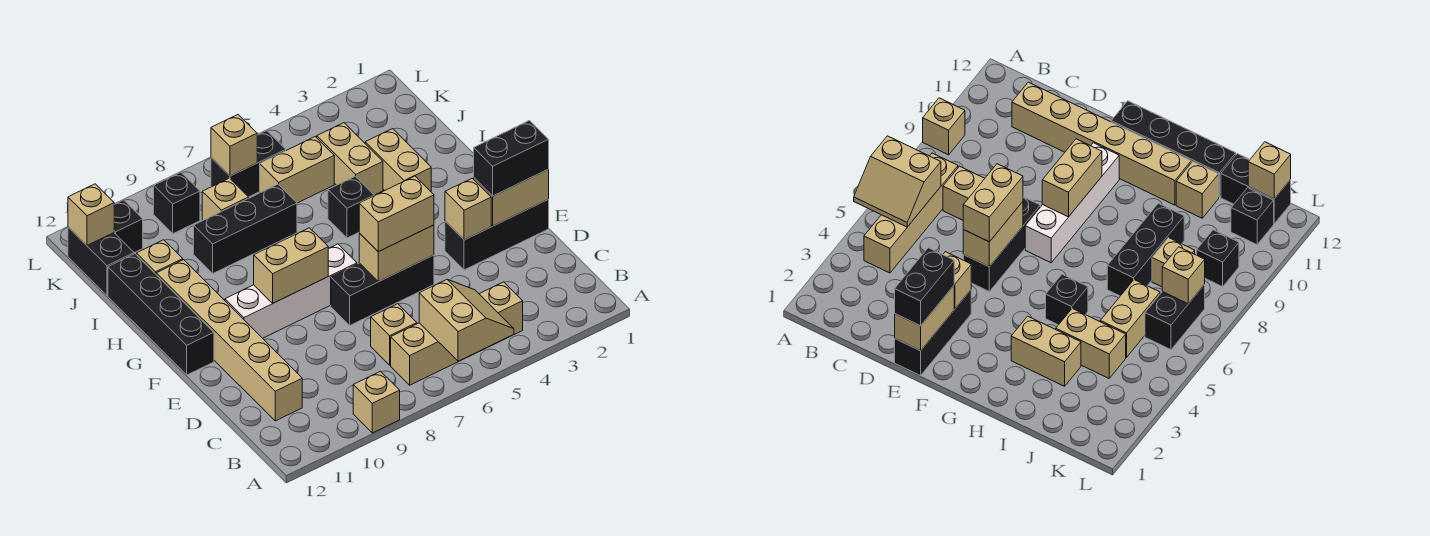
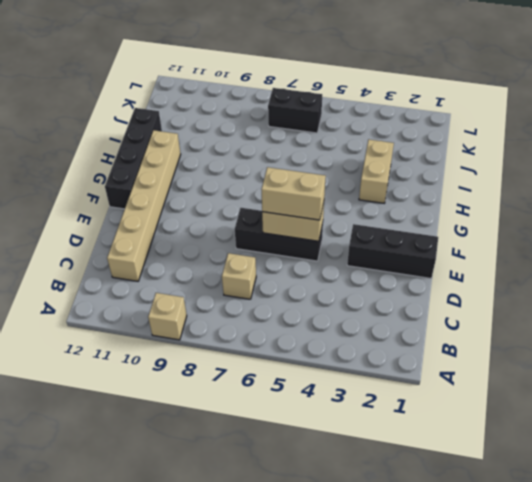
none -> tan brick B4:B7 level 1
none -> white brick F7:F10 level 1
none -> black brick H5 level 1

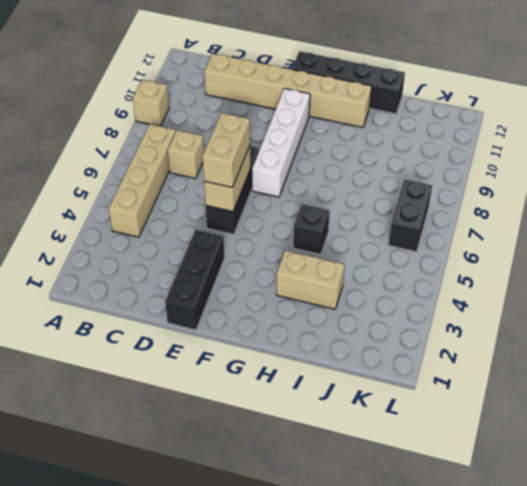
none -> tan brick I4:J4 level 1
none -> black brick I7:I9 level 1
none -> tan brick I11 level 1

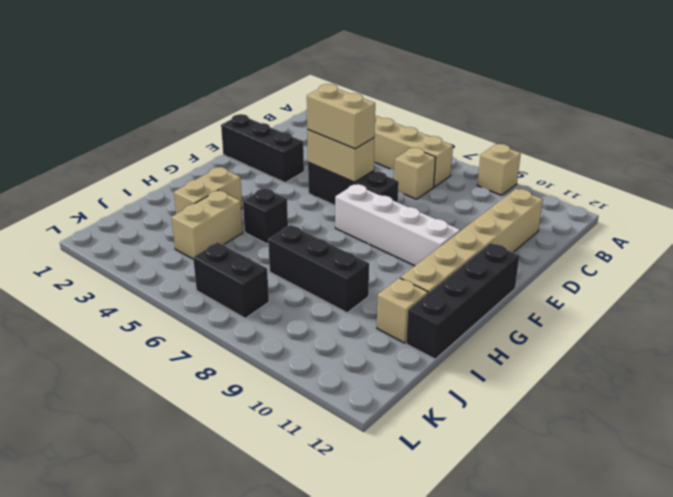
none -> tan brick J5:J6 level 1
none -> tan brick J8 level 1
none -> black brick J12:K12 level 1

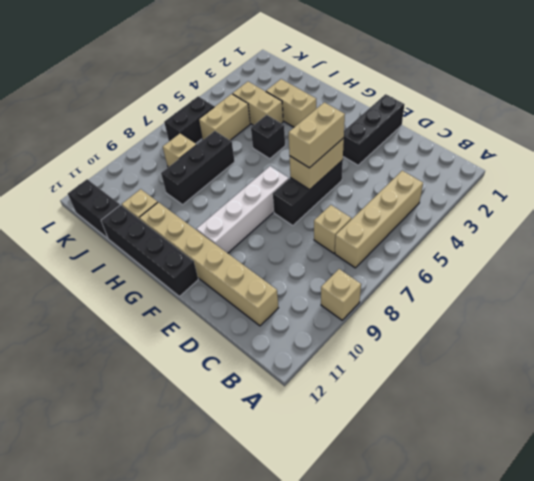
none -> black brick K9 level 1
none -> black brick K11 level 1
none -> tan slope A5:B6 level 2 top 6

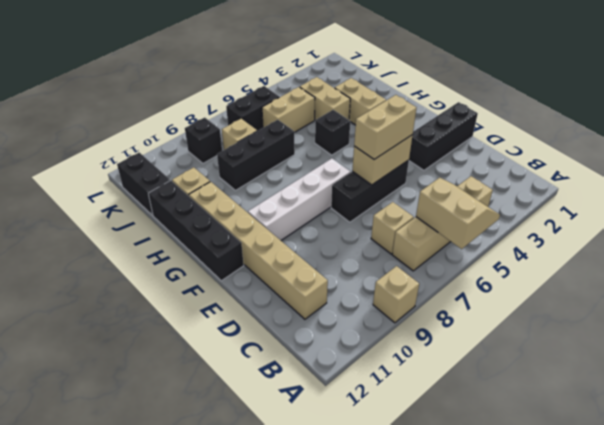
none -> black brick K11 level 1
none -> tan brick E1:E2 level 2
none -> tan brick E3 level 2

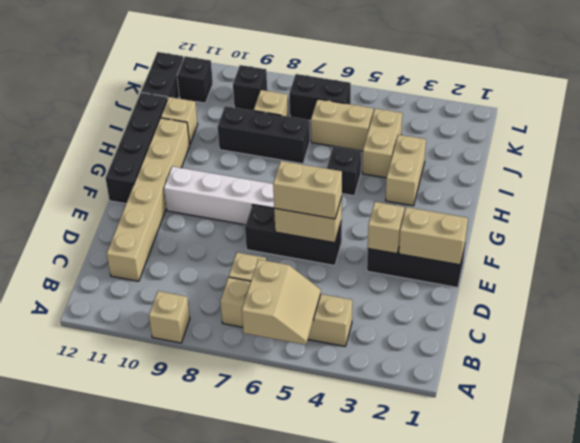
none -> tan brick F8:F9 level 2
none -> tan brick K7 level 2
none -> tan brick K12 level 2

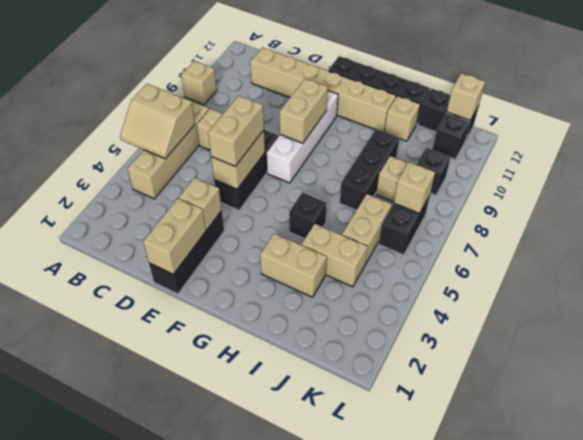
none -> black brick E1:E2 level 3

